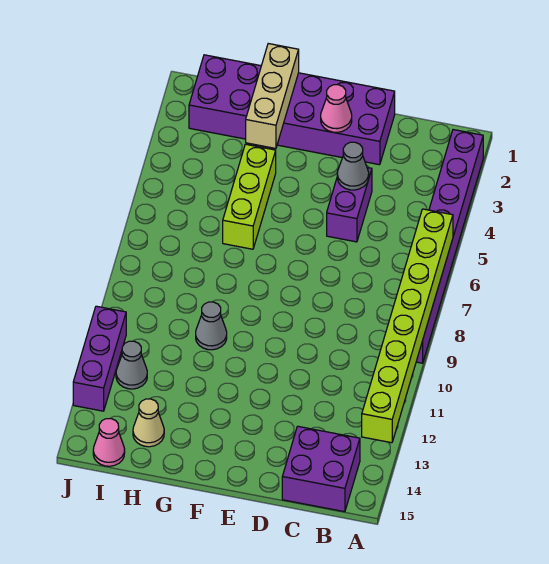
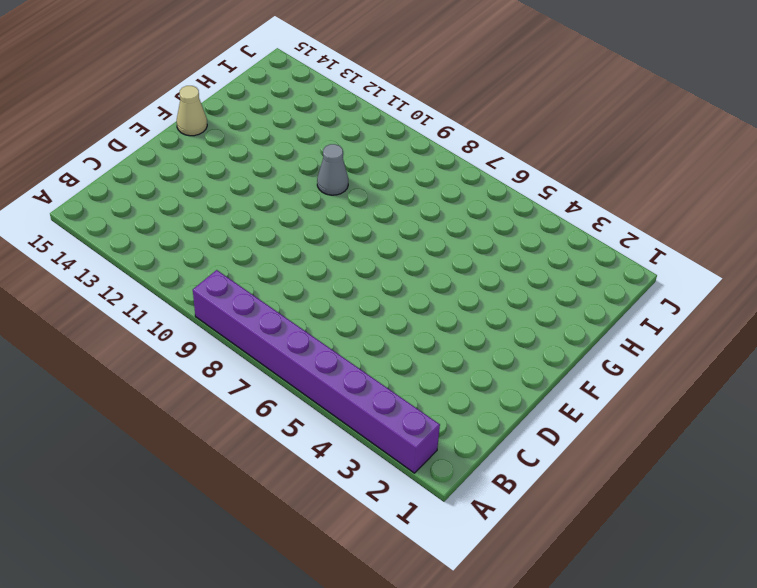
tan cone F15 level 1 -> tan cone H14 level 1
none -> purple brick B14:C15 level 1
none -> purple brick D1:I2 level 1
none -> purple brick D4:D5 level 1

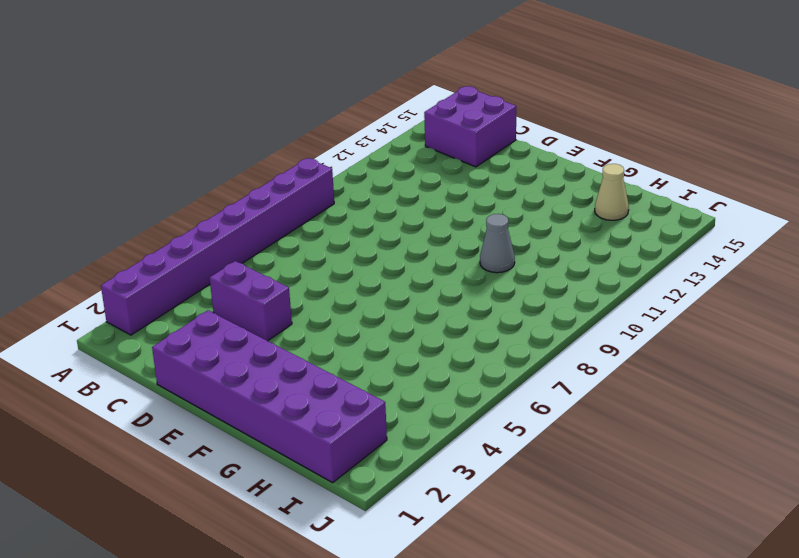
purple brick C4:D4 level 1 -> purple brick D4:D5 level 1
none -> lime brick G4:G6 level 1
none -> grey cone I12 level 1
none -> pink cone I15 level 1

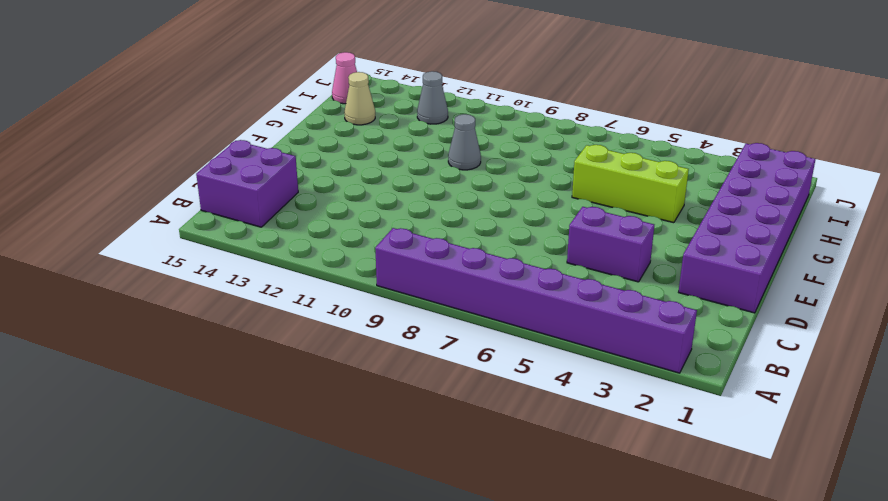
none -> purple brick J11:J13 level 1
none -> lime brick A6:A13 level 2
none -> grey cone D4 level 2

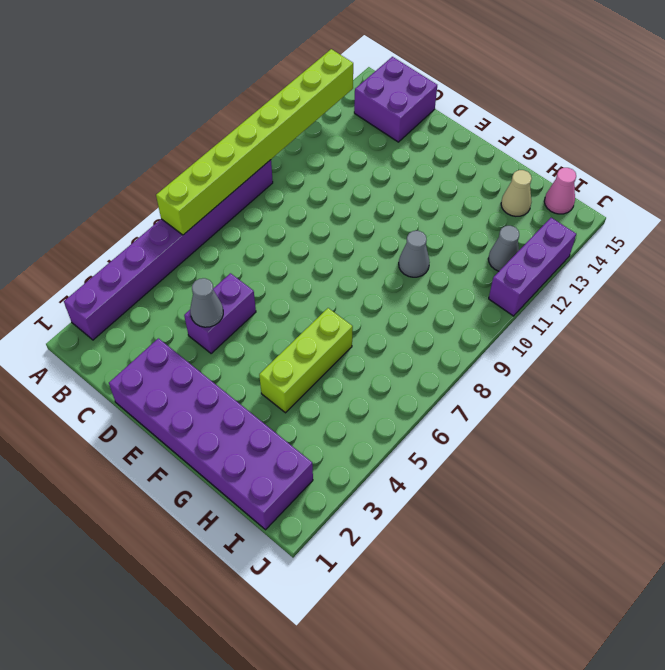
none -> pink cone E2 level 2
none -> tan brick G1:G3 level 2

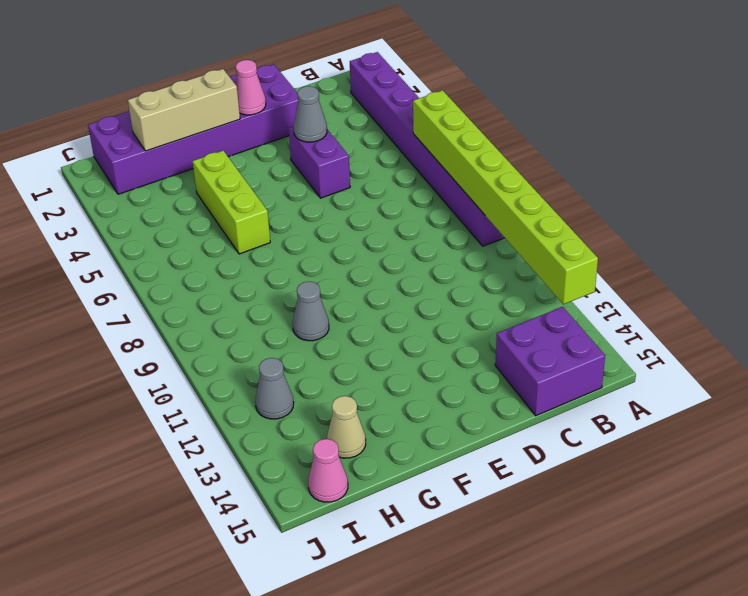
tan brick F2:H2 level 2 -> tan brick G1:G3 level 2
none -> purple brick J11:J13 level 1

